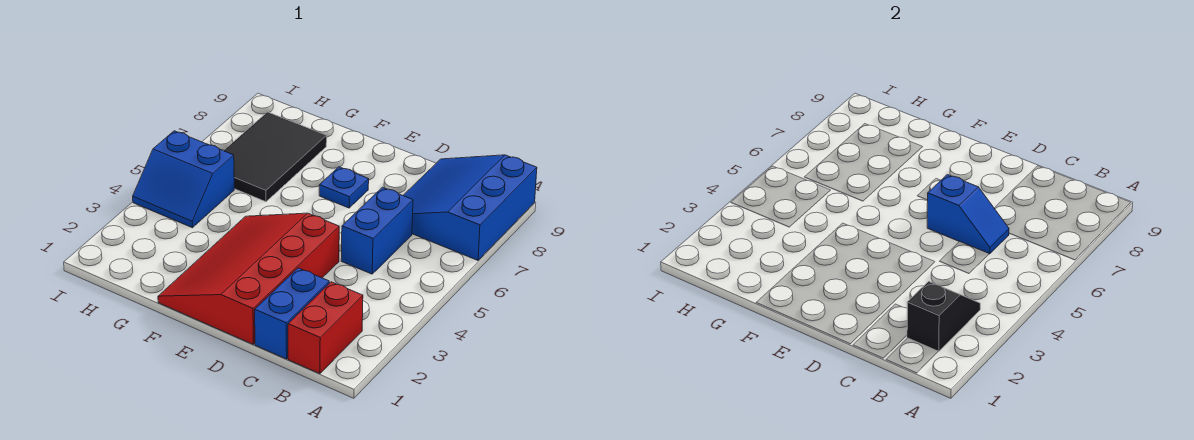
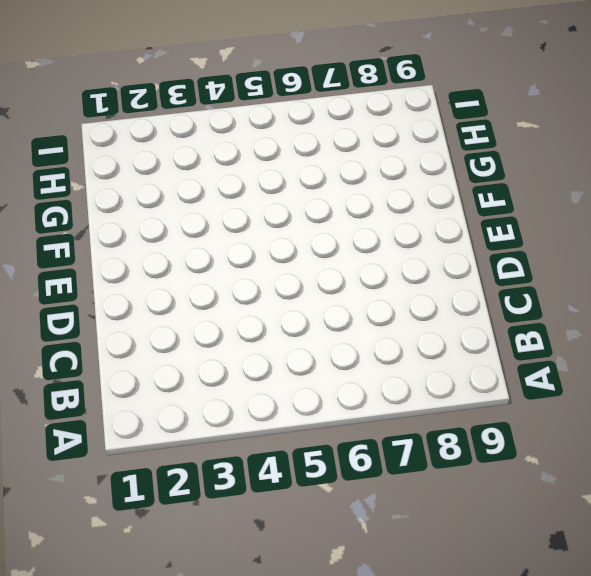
none -> blue slope A7:C9 level 1 top A
none -> red brick B1:B2 level 1

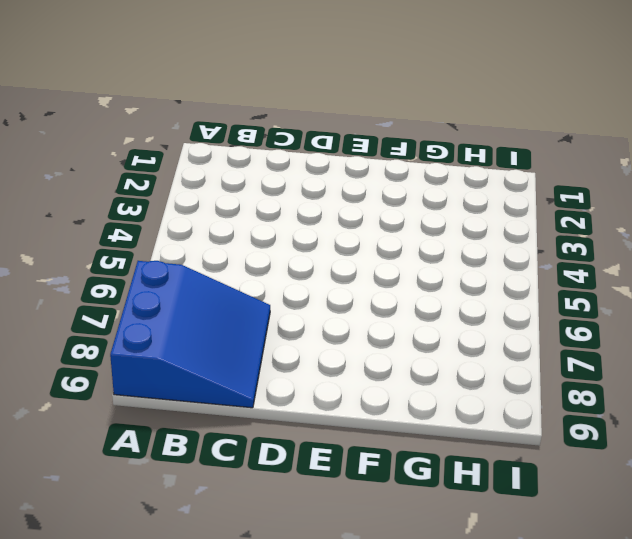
none -> red brick B1:B2 level 1
none -> blue brick C1:C2 level 1

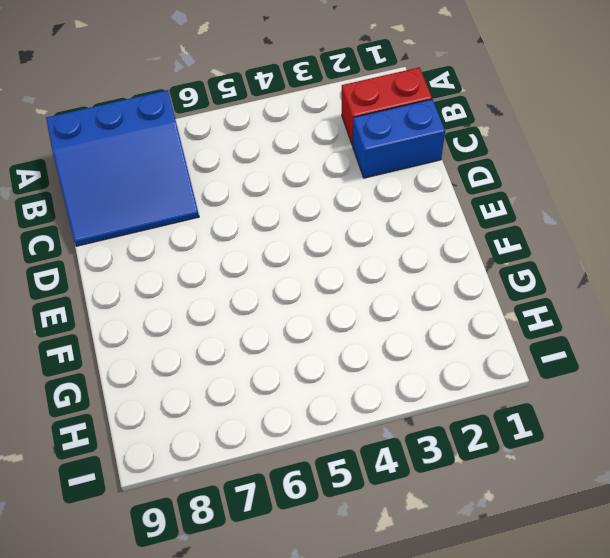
none -> blue brick C5:C6 level 1
none -> red slope D1:F4 level 1 top D

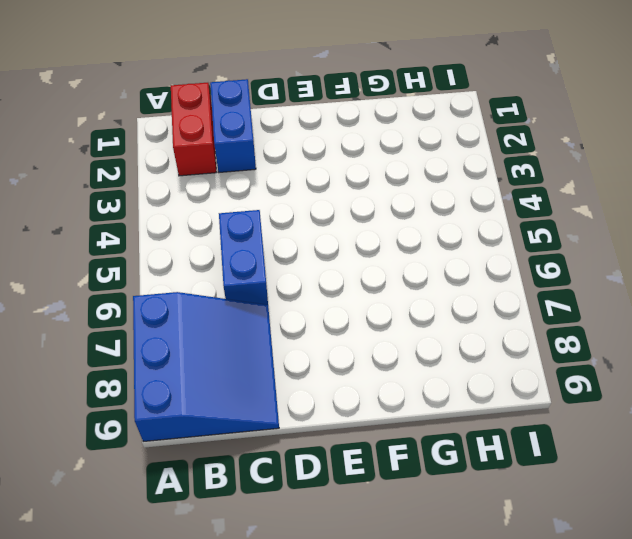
none -> red slope D1:F4 level 1 top D
none -> blue plate E7 level 1

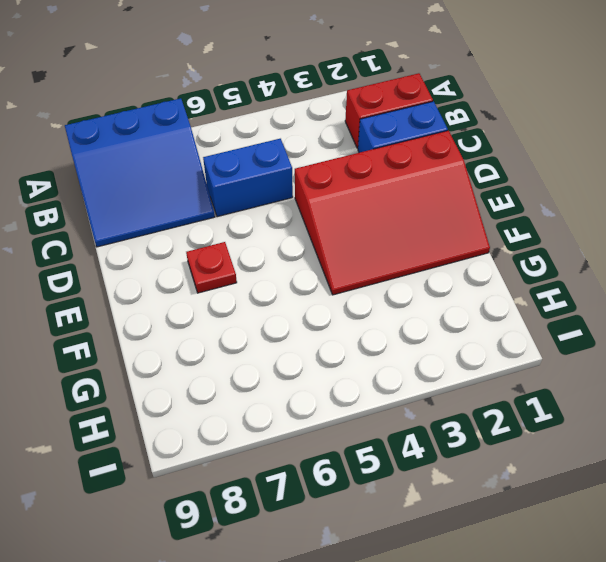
red plate E7 level 1 -> blue plate E7 level 1
none -> black tile G6:H8 level 1
none -> blue slope H4:I5 level 1 top 5

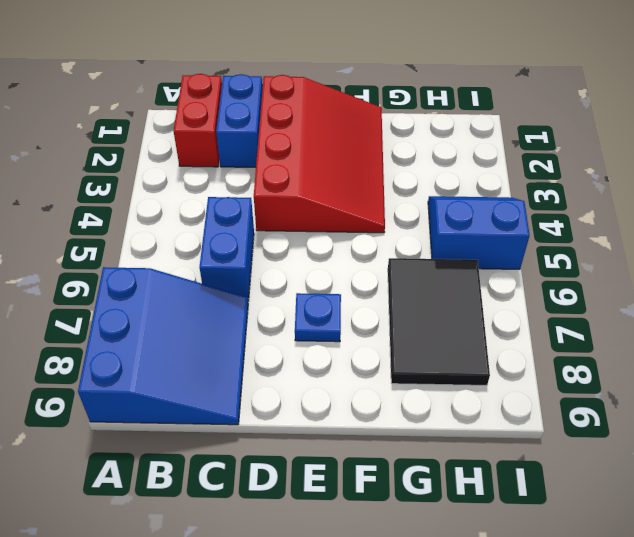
none -> black slope B2:B3 level 2 top 2
none -> blue slope C6:D6 level 2 top D

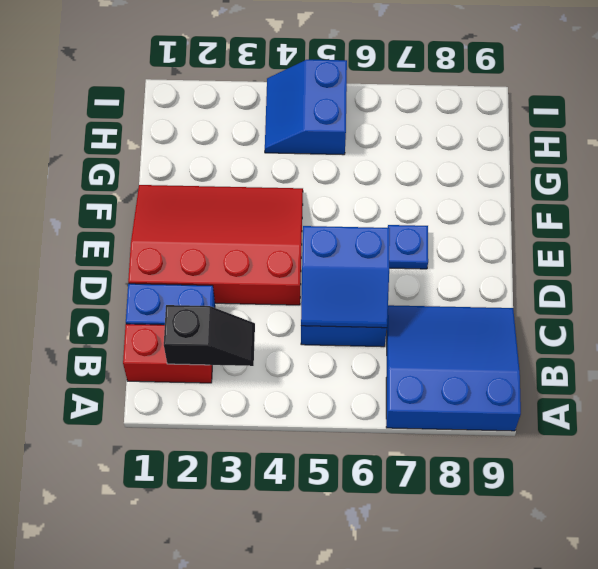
blue slope C5:D6 level 2 top D -> blue slope C6:D6 level 2 top D
none -> black tile G6:H8 level 1

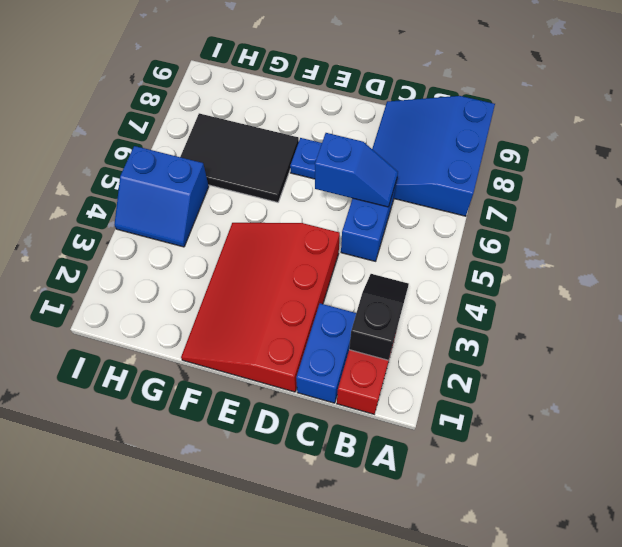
black tile F6:H7 level 1 -> black tile G6:H8 level 1

